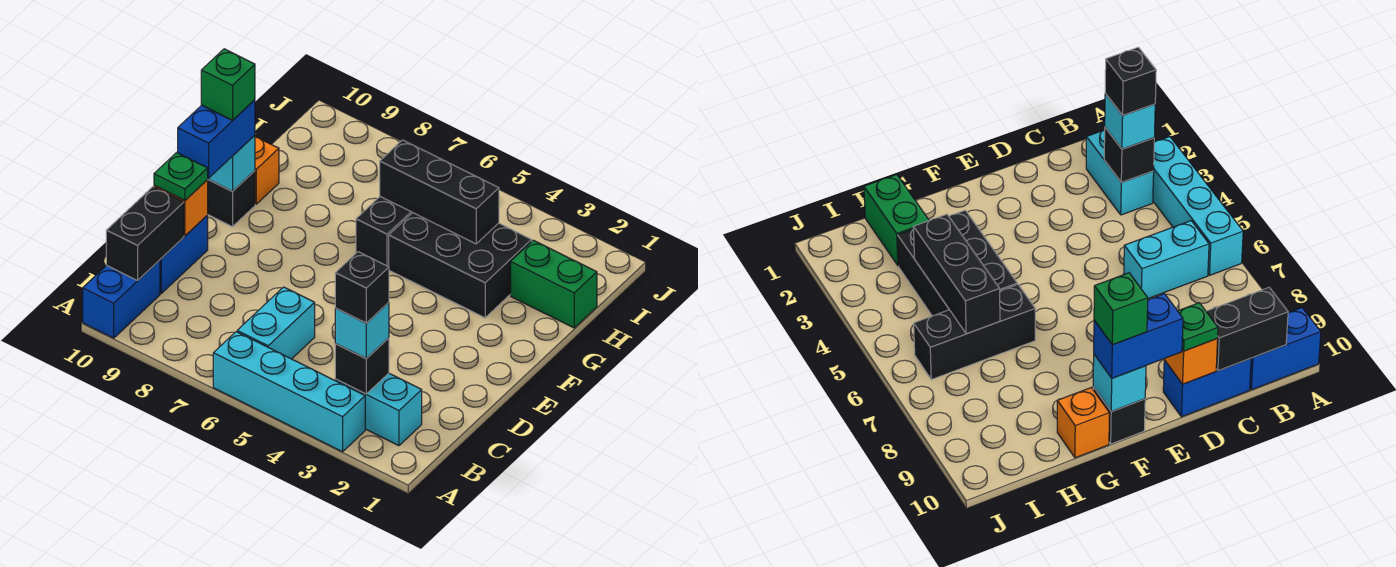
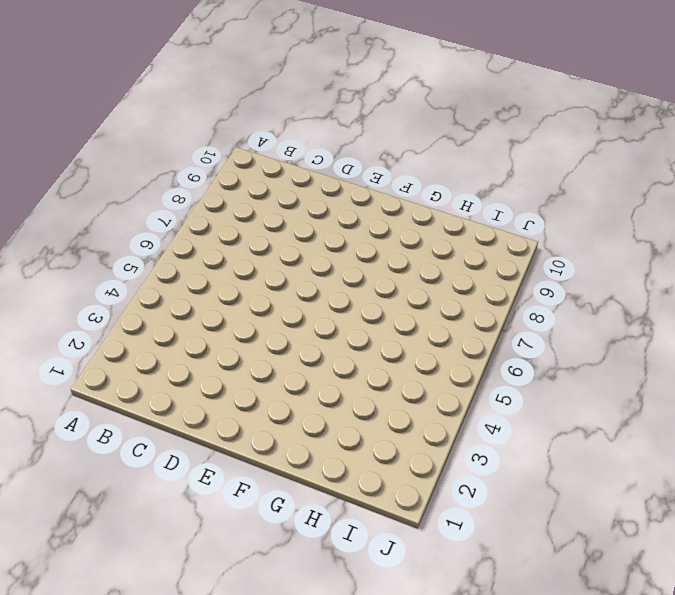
none -> cyan brick A3:A6 level 1
none -> blue brick A10:B10 level 1
none -> cyan brick B2:B3 level 1

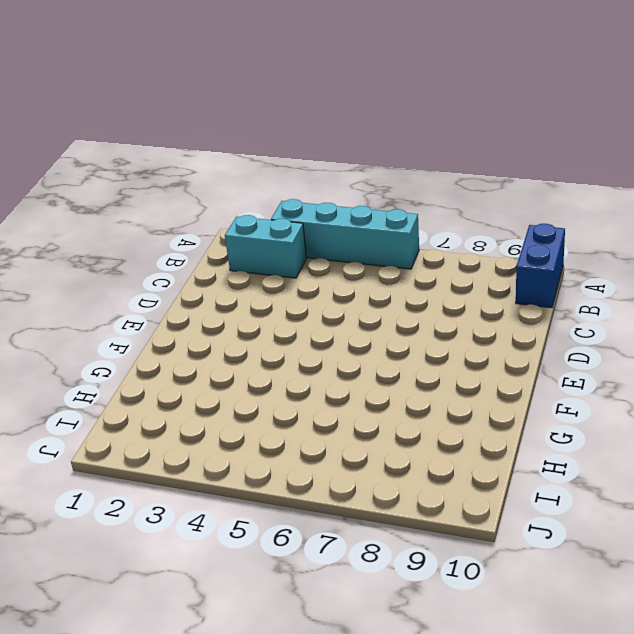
none -> cyan brick B6:C6 level 1
none -> blue brick C10:D10 level 1
none -> black brick F10 level 1

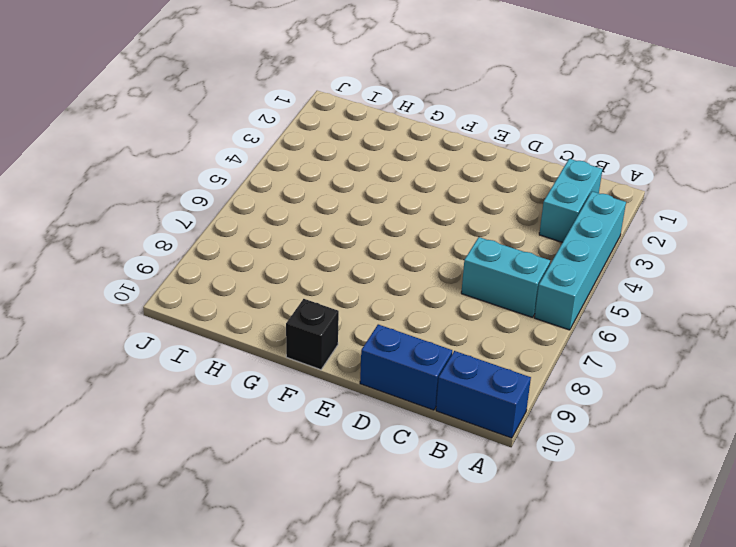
none -> black brick G3:H5 level 1
none -> black brick G6:I6 level 1
none -> orange brick G10 level 1

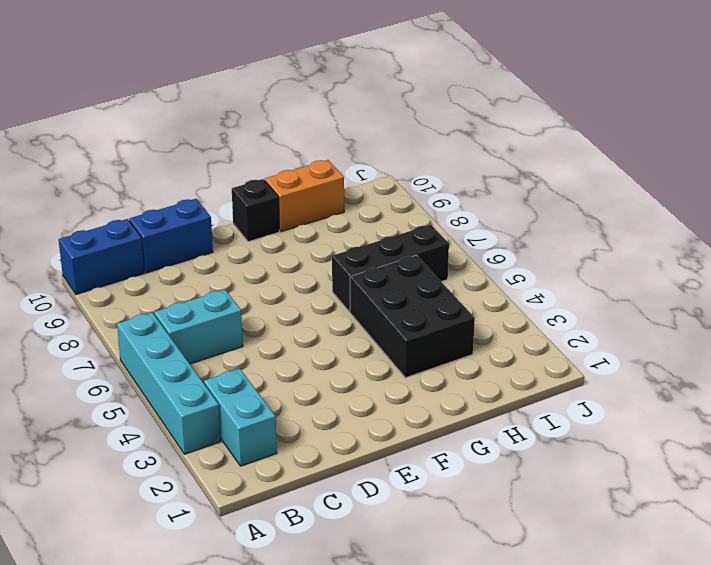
orange brick G10:H10 level 1 -> orange brick G10 level 1
none -> green brick H1:H2 level 1
none -> black brick B3 level 2
none -> black brick B10:C10 level 2

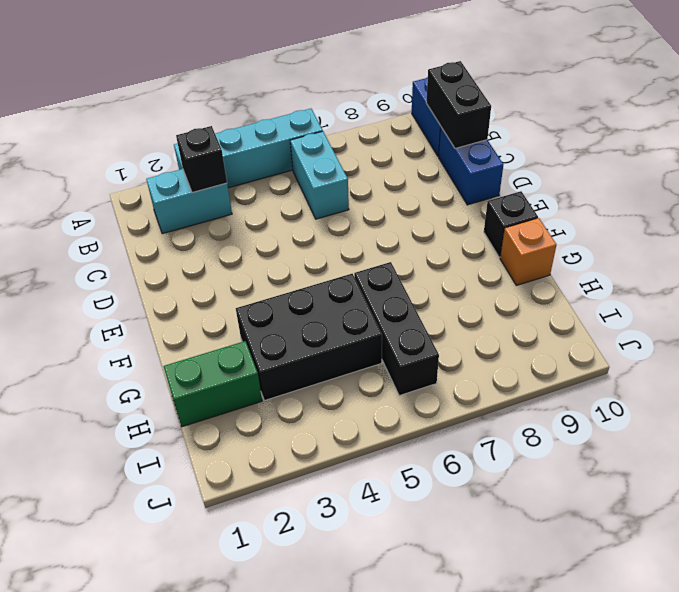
none -> orange brick D10 level 2
none -> cyan brick F10 level 2
none -> black brick H4:H6 level 2

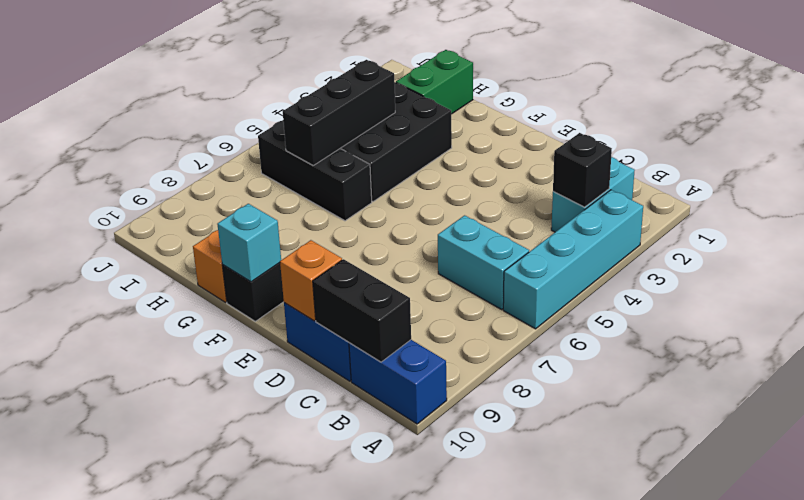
none -> cyan brick B3 level 3
none -> green plate D10 level 3
none -> blue brick E10:F10 level 3

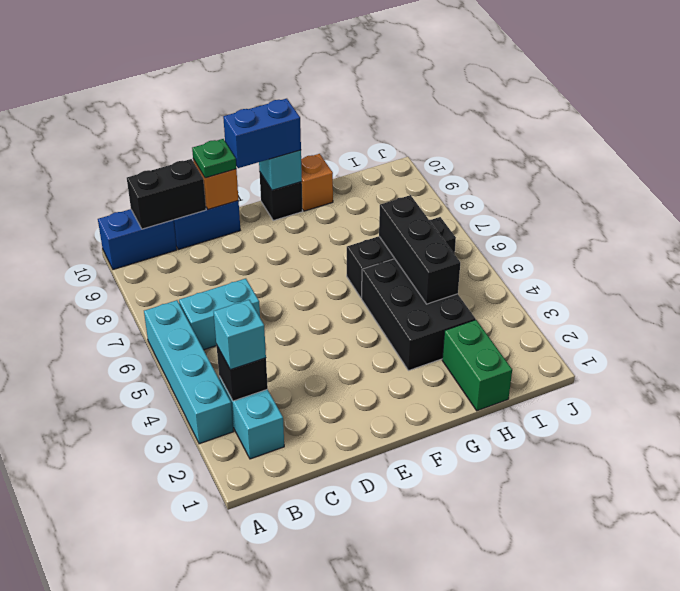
none -> black brick B3 level 4
none -> green brick F10 level 4

